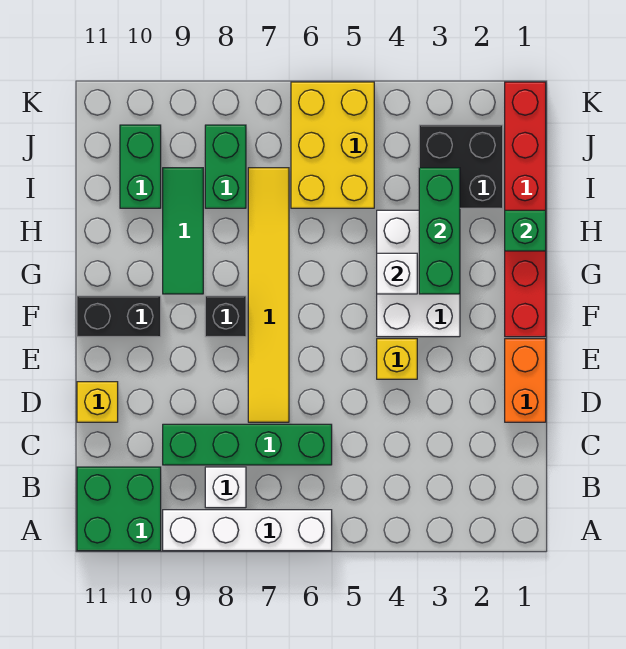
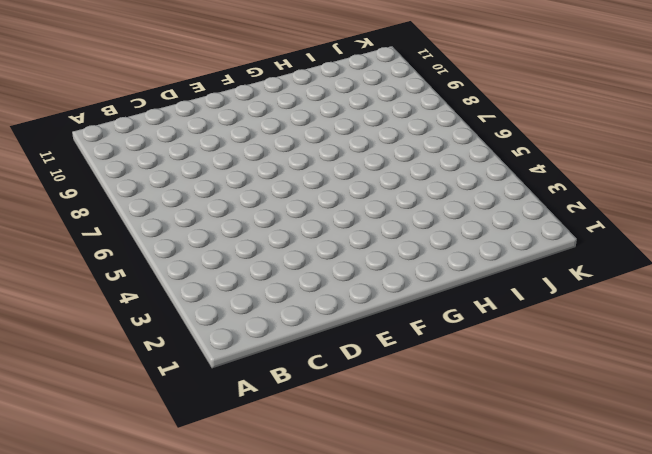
none -> white brick A6:A9 level 1
none -> green brick A10:B11 level 1
none -> white brick B8 level 1

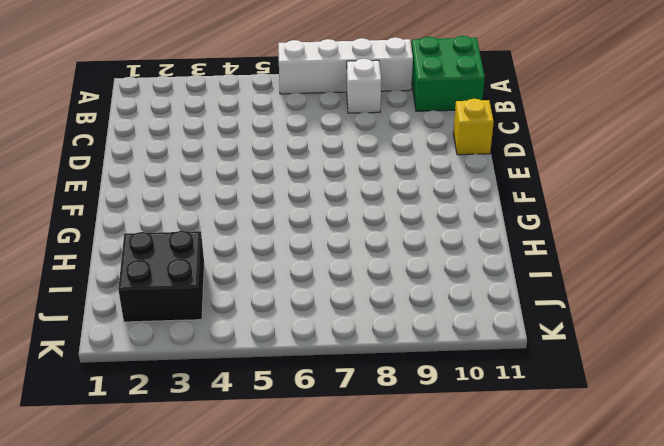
none -> green brick C6:C9 level 1
none -> orange brick D1:E1 level 1
none -> yellow tile D7:I7 level 1

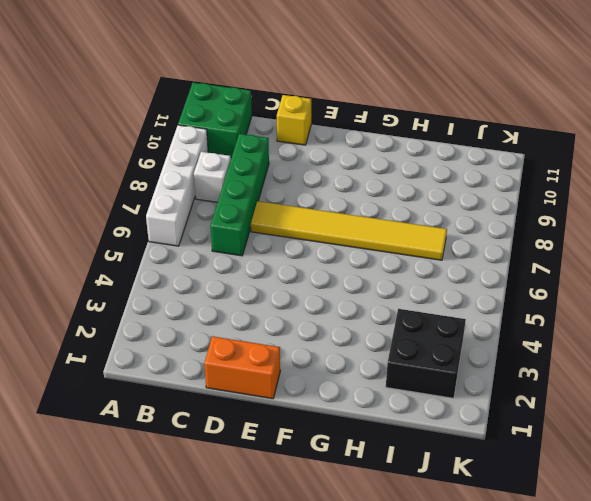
none -> yellow brick E4 level 1
none -> red brick F1:K1 level 1
none -> white brick F3:H4 level 1

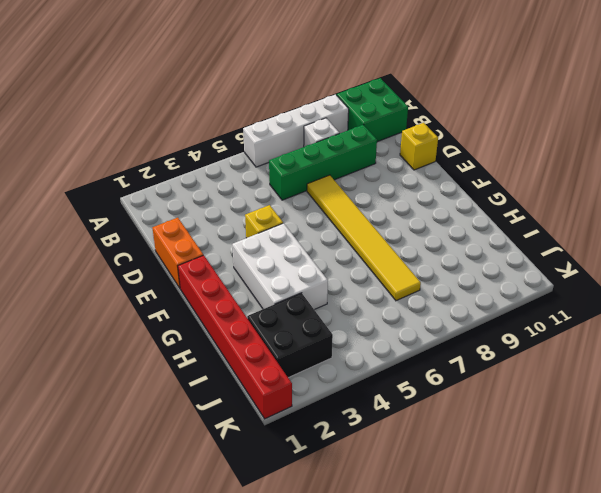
none -> black brick F8 level 1
none -> black brick F10:F11 level 1
none -> green tile G9:I9 level 1

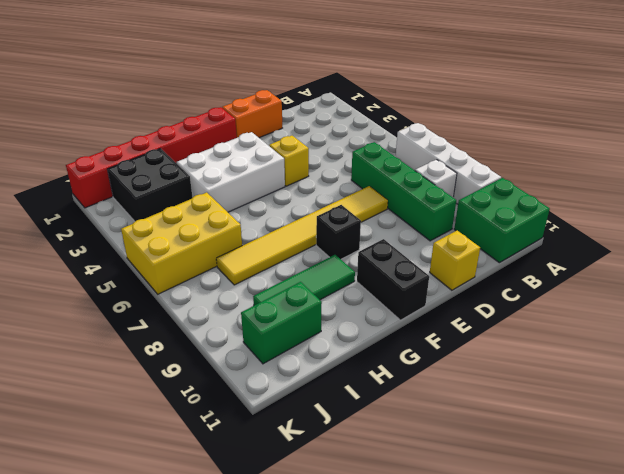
none -> green brick I8:J8 level 1
none -> green brick G3:I3 level 2
none -> white brick G4 level 2

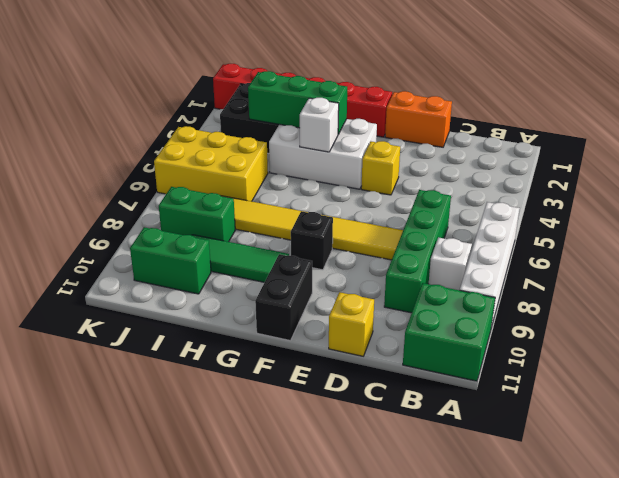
none -> green brick H1 level 2

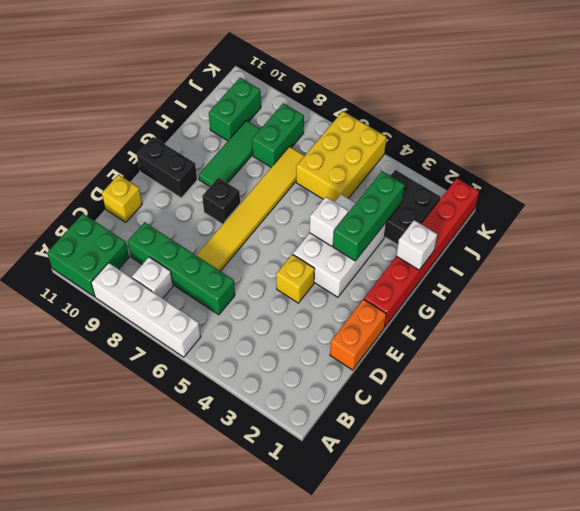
white brick H1 level 2 -> green brick H1 level 2

